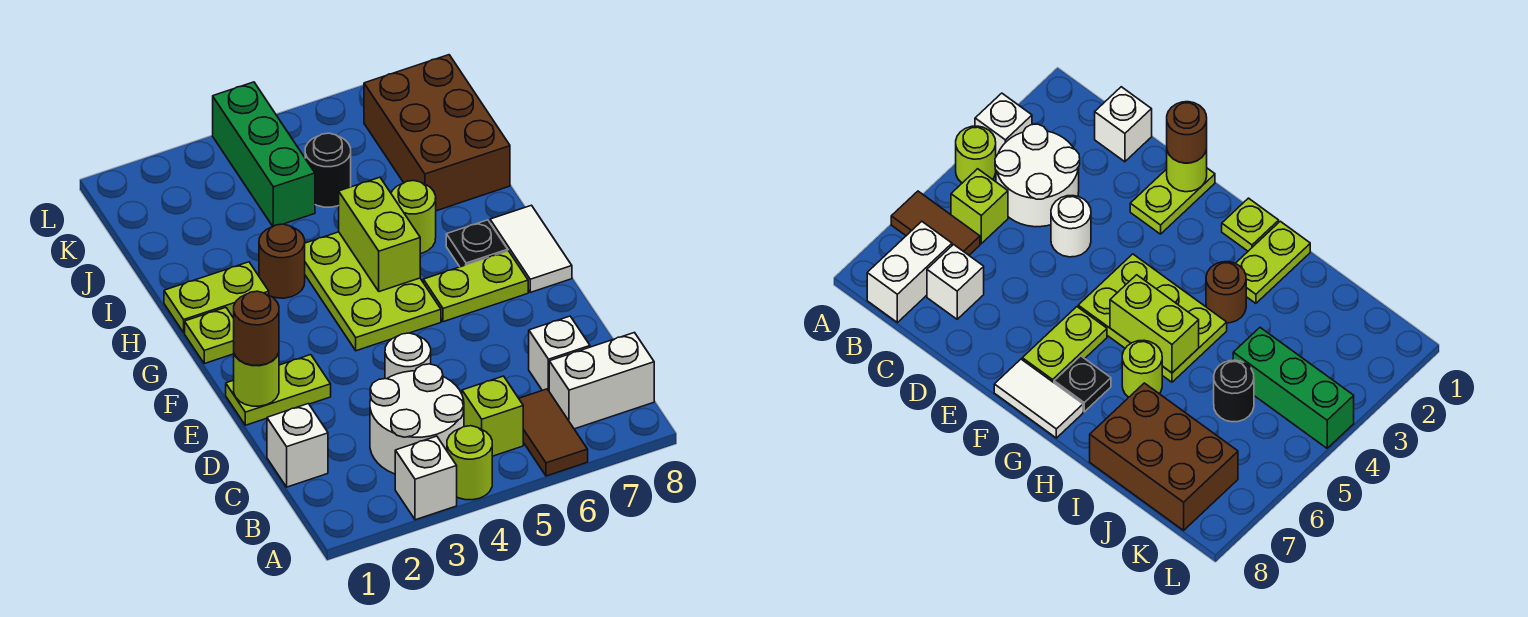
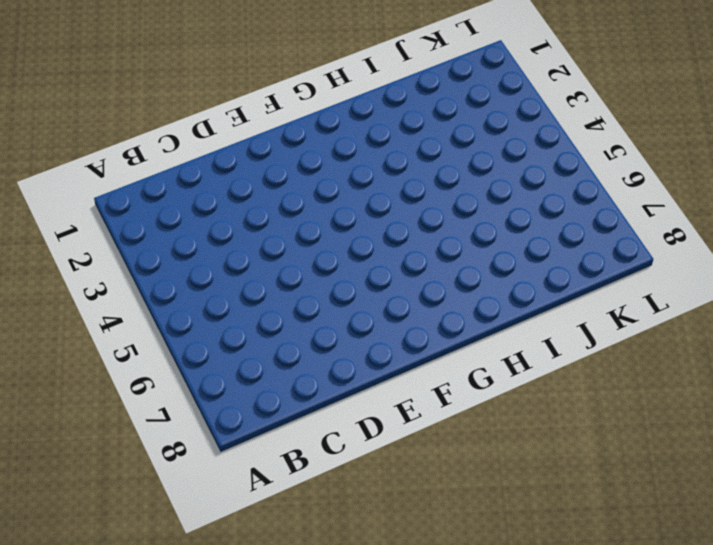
none -> white brick A3 level 1
none -> lime round brick A4 level 1
none -> brown tile A6:B6 level 1

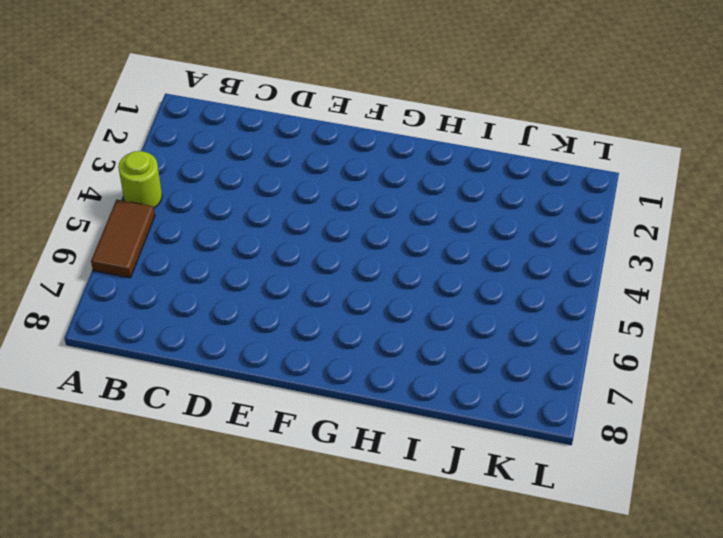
brown tile A5:A6 level 1 -> brown tile A6:B6 level 1
none -> white brick A3 level 1
none -> white round brick B3:C4 level 1
none -> lime brick B5 level 1

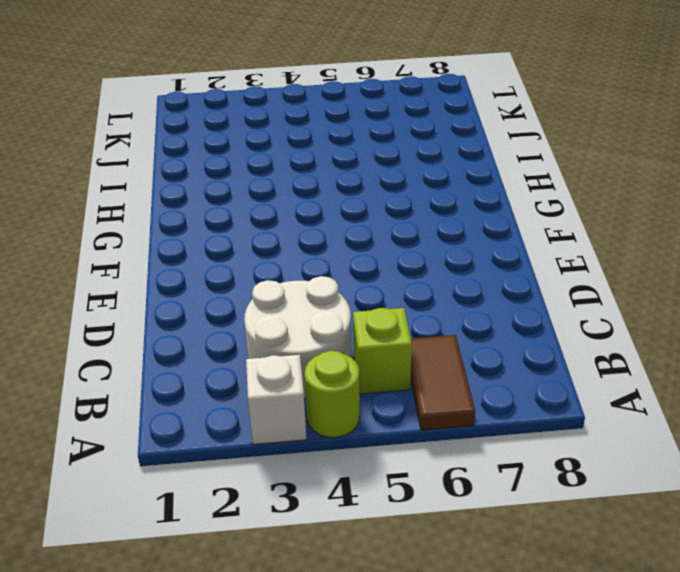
none -> white brick B7:B8 level 1
none -> white brick C1 level 1
none -> white brick C7 level 1

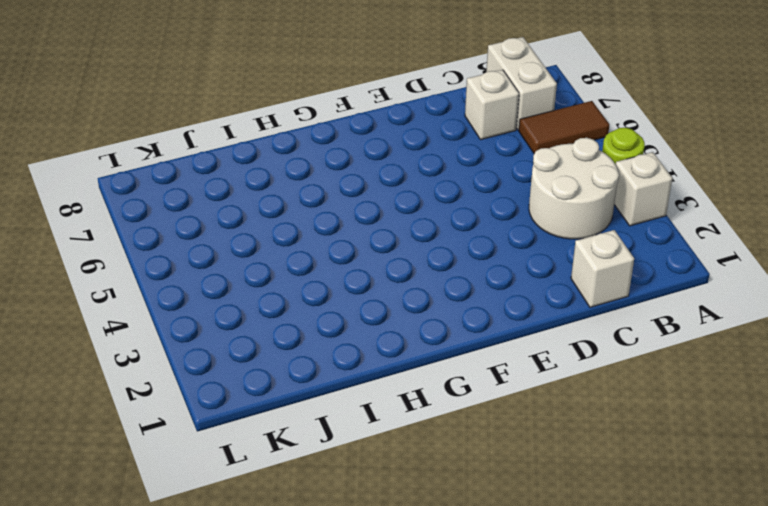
none -> lime brick B5 level 1
none -> white round brick D4 level 1
none -> lime plate E1:E2 level 1

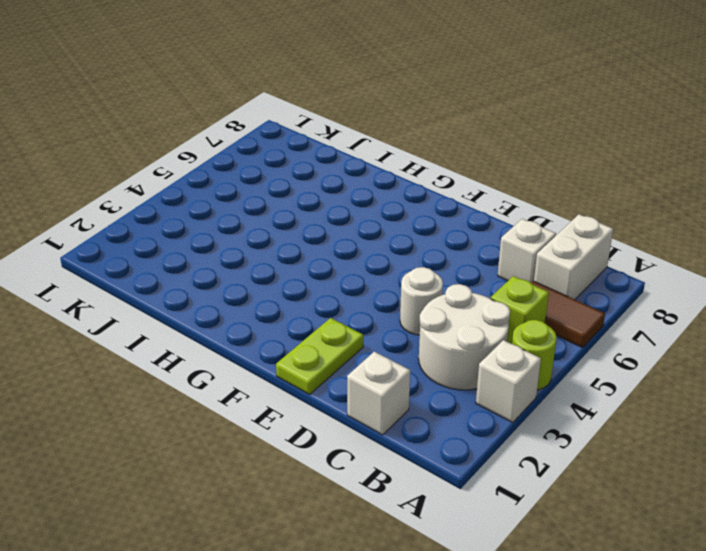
none -> lime plate F4:H5 level 1
none -> lime plate F6:F7 level 1
none -> white tile F8:G8 level 1

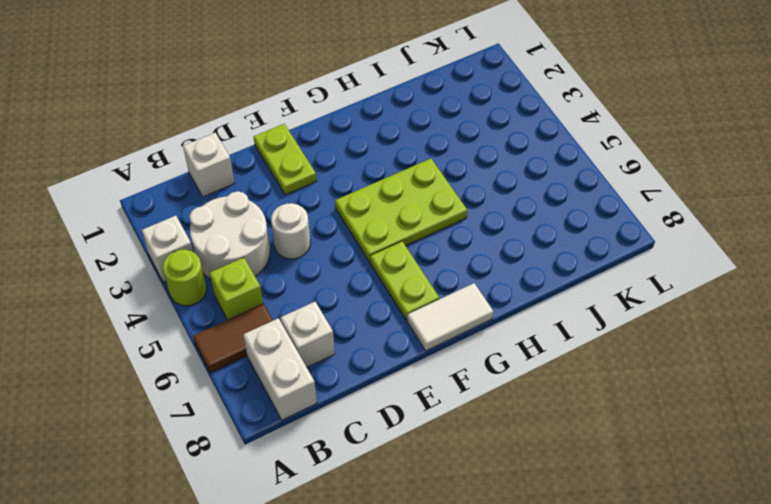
none -> lime plate G1 level 1
none -> black plate G7 level 1
none -> lime plate H1:H2 level 1

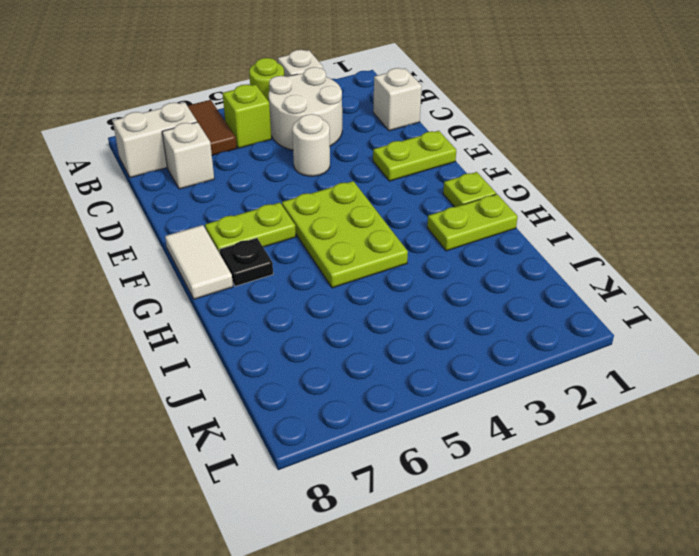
none -> brown round brick H3 level 1
none -> lime round brick H6 level 1
none -> brown brick I7:K8 level 1

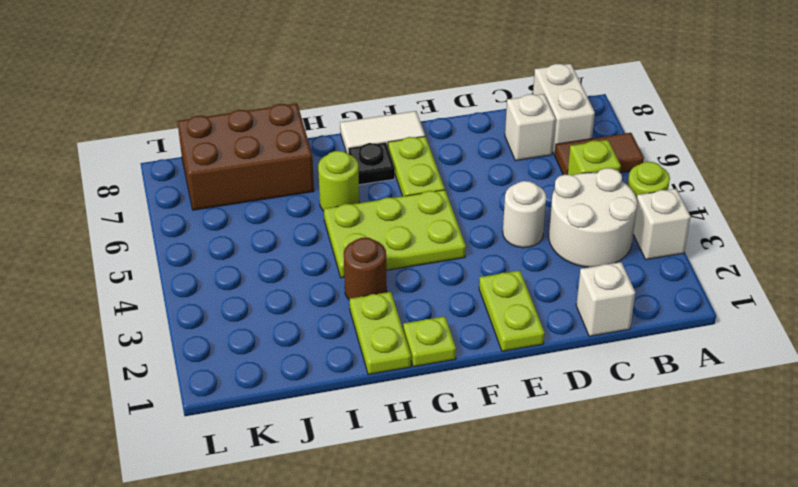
none -> green brick J4:L4 level 1
none -> black round brick J5 level 1
none -> lime round brick E1 level 2

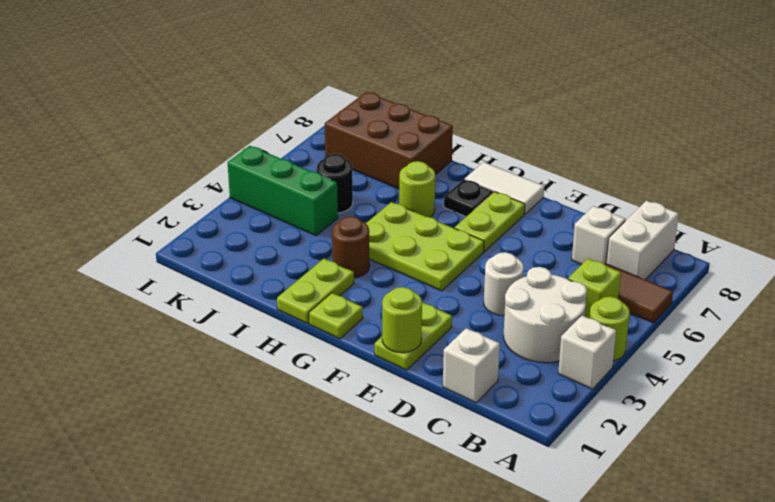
none -> lime brick G5:H5 level 2
none -> brown round brick E1 level 3

